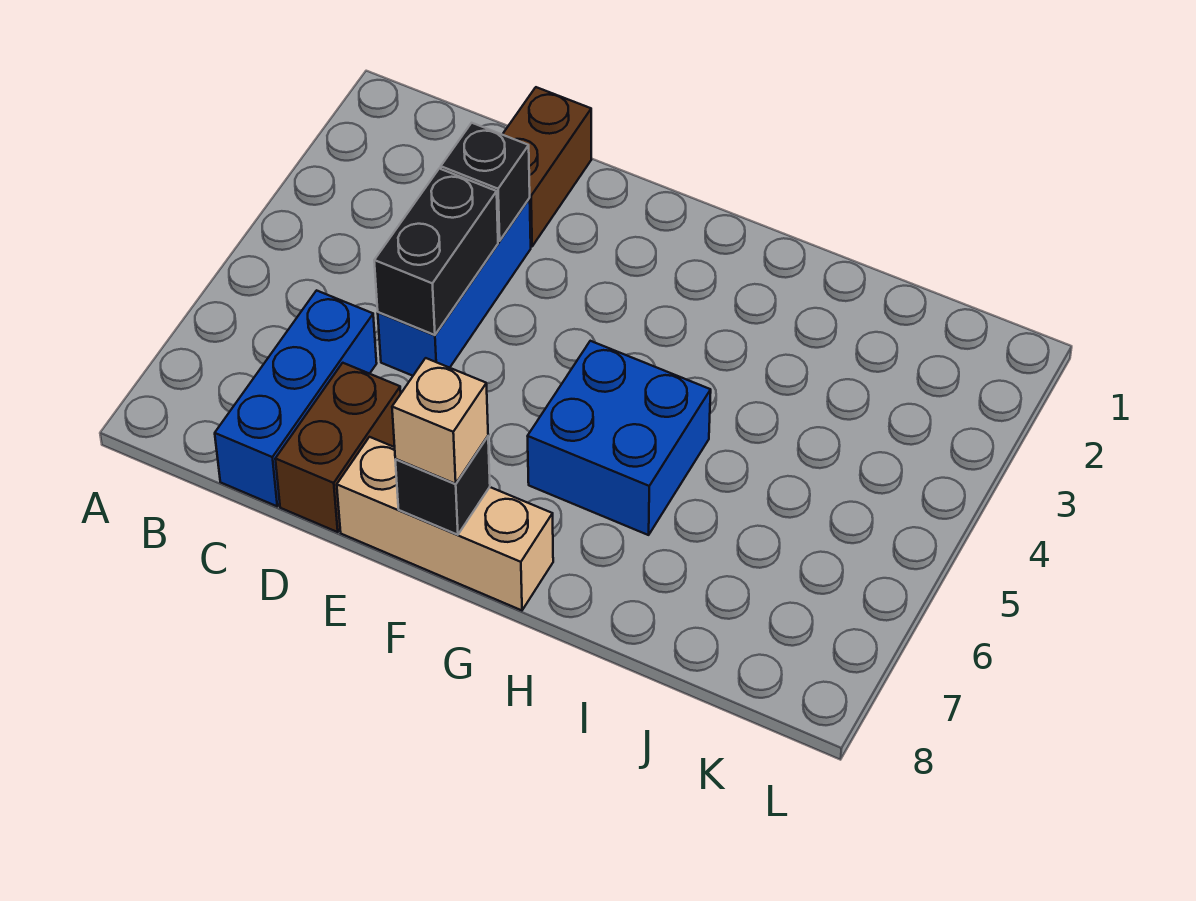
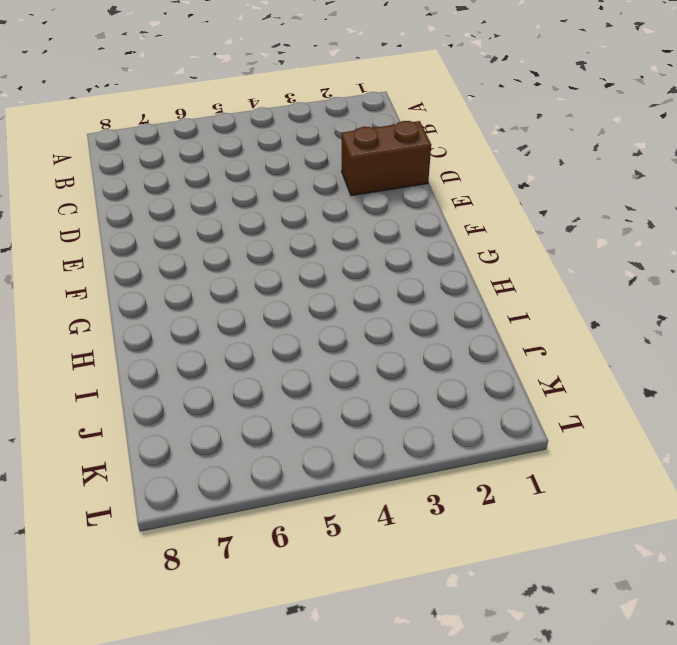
none -> blue brick C6:C8 level 1
none -> blue brick D3:D5 level 1

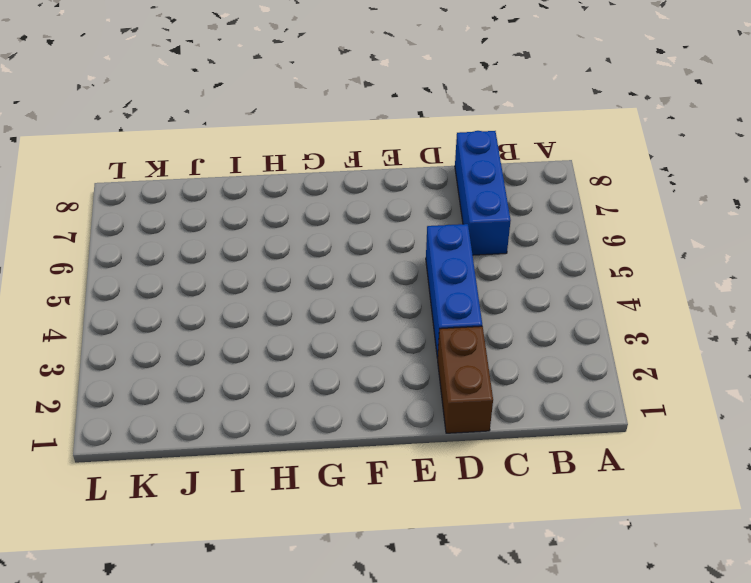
none -> brown brick D7:D8 level 1
none -> tan brick E8:G8 level 1

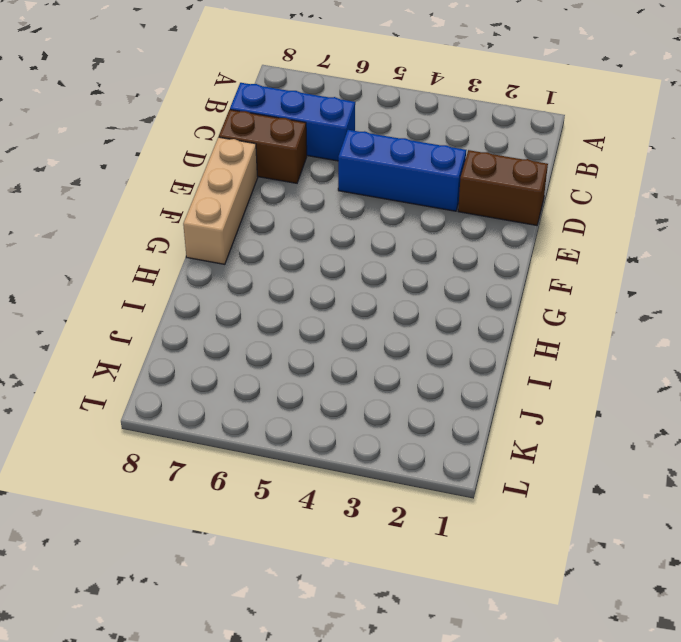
none -> blue brick G5:H6 level 1
none -> black brick D3 level 2

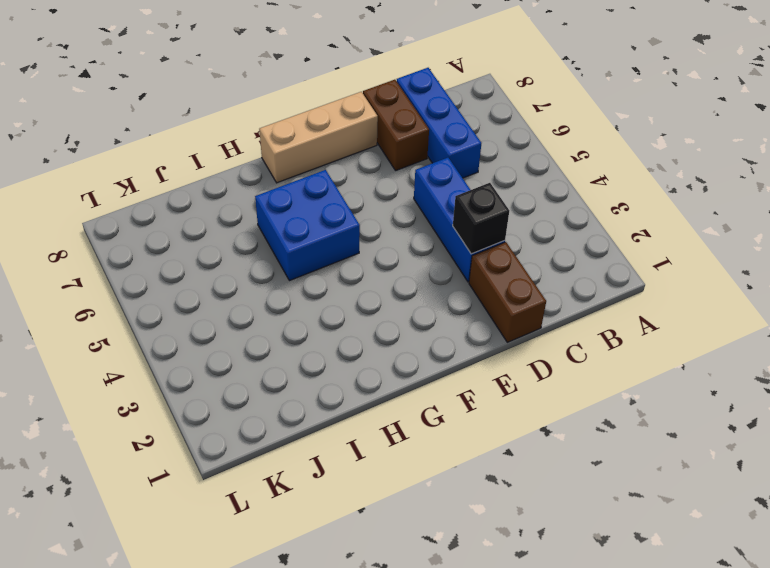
none -> black brick D4:D5 level 2
none -> black brick F8 level 2

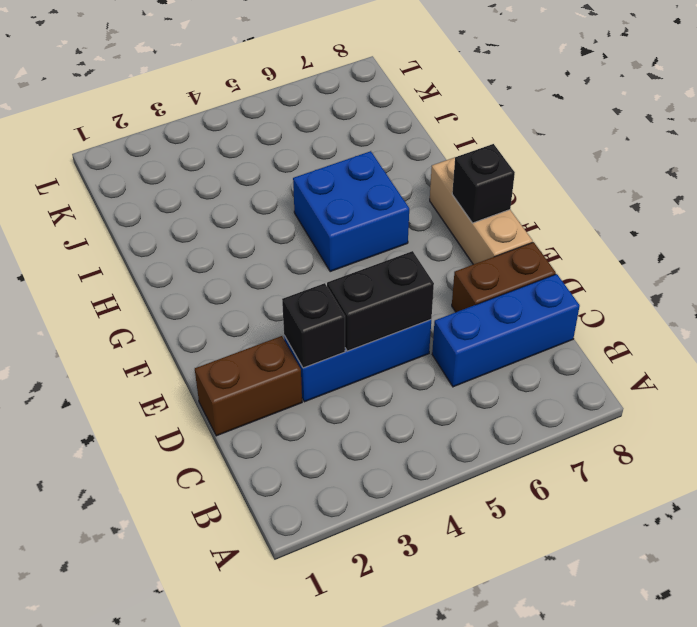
none -> tan brick F8 level 3

